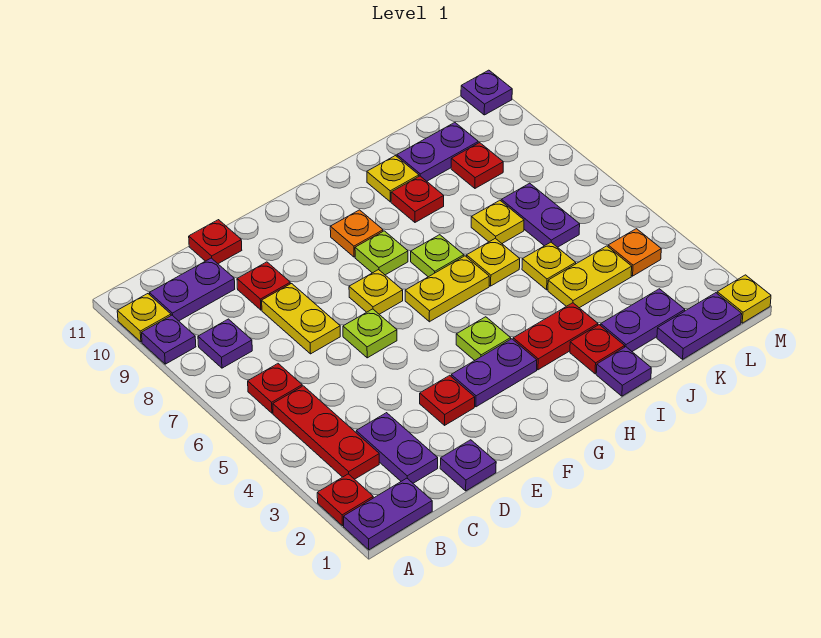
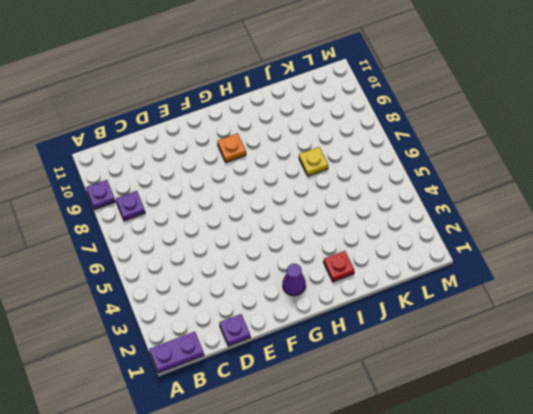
purple cone G2 level 1 -> none
none -> red plate A2 level 1
none -> yellow plate A10 level 1
none -> red plate B3:B5 level 1
none -> red plate B6 level 1

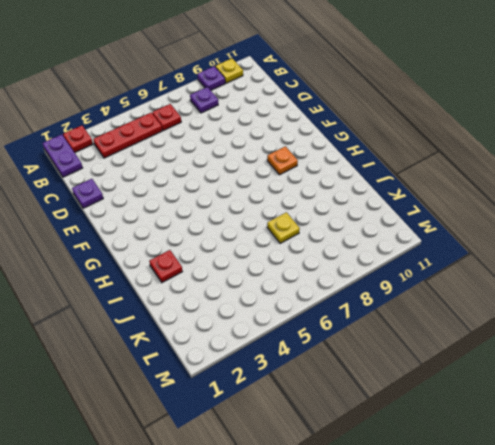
none -> purple plate B10:C10 level 1
none -> purple plate C2:C3 level 1
none -> yellow plate D7:D8 level 1
none -> red plate D9 level 1

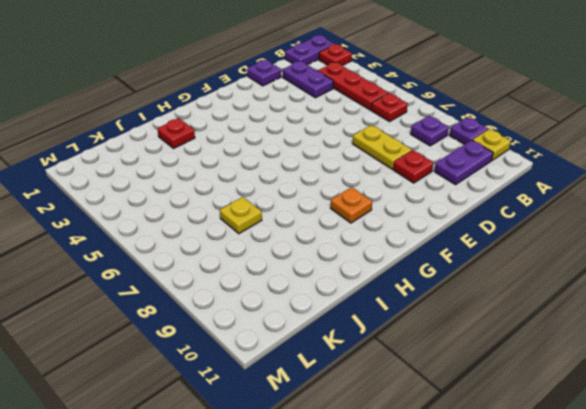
none -> red plate D11 level 1
none -> red plate E3 level 1
none -> lime plate E6 level 1
none -> purple plate F3:G3 level 1

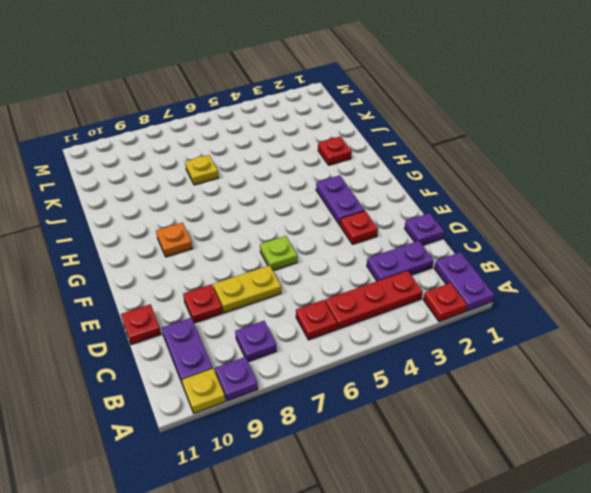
none -> yellow plate F7 level 1
none -> lime plate G4 level 1
none -> yellow plate G6:H6 level 1
none -> lime plate G8 level 1

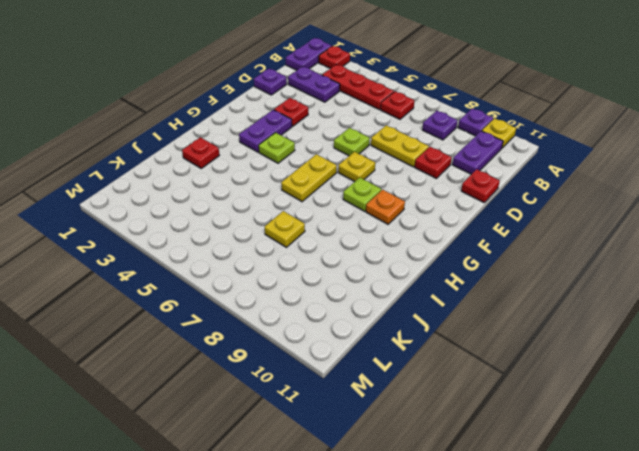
none -> red plate H3:I3 level 1
none -> lime plate H7 level 1
none -> purple plate I1 level 1
none -> yellow plate I6 level 1

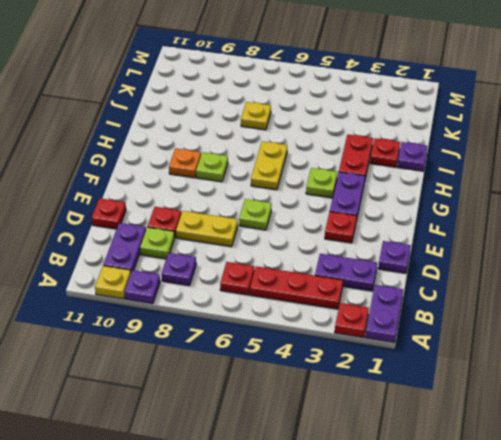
lime plate C9 level 1 -> lime plate H7 level 1
none -> yellow plate F7 level 1
none -> yellow plate I6 level 1
none -> red plate I9 level 1
none -> yellow plate I10 level 1

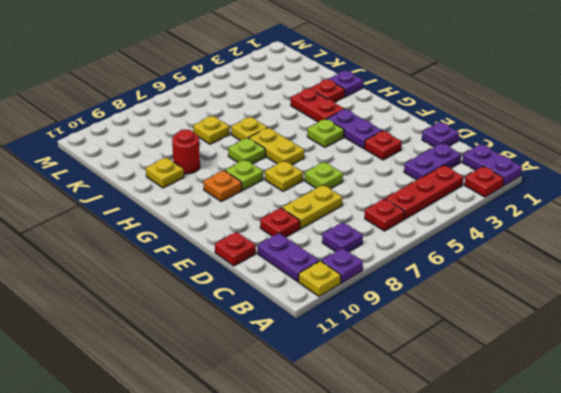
red round brick I9 level 1 -> red plate I9 level 1
none -> purple plate J2:K2 level 1
none -> yellow plate J4:K4 level 1
none -> yellow plate J5 level 1
none -> purple plate J10:K10 level 1

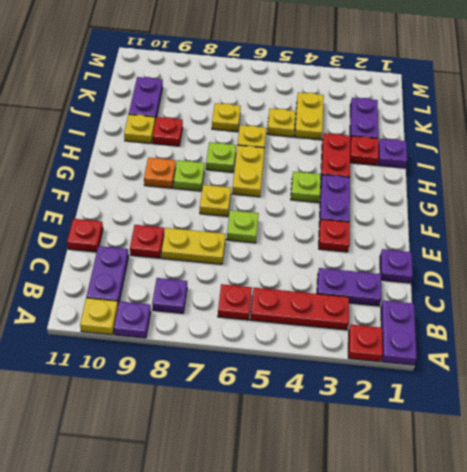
none -> purple plate K1:L1 level 1
none -> purple plate K6:K7 level 1
none -> red plate K9 level 1
none -> orange plate L4 level 1

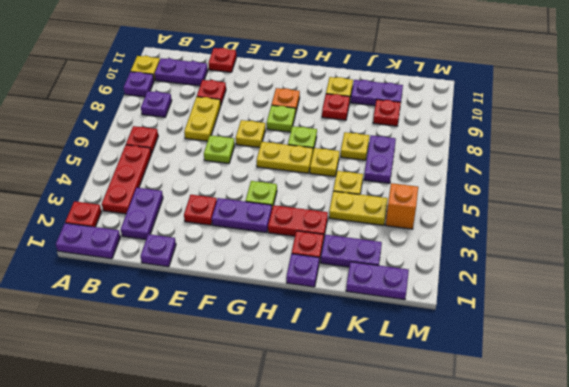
orange brick L4 level 1 -> orange plate L4 level 1
none -> yellow plate M1 level 1
none -> purple plate M11 level 1

